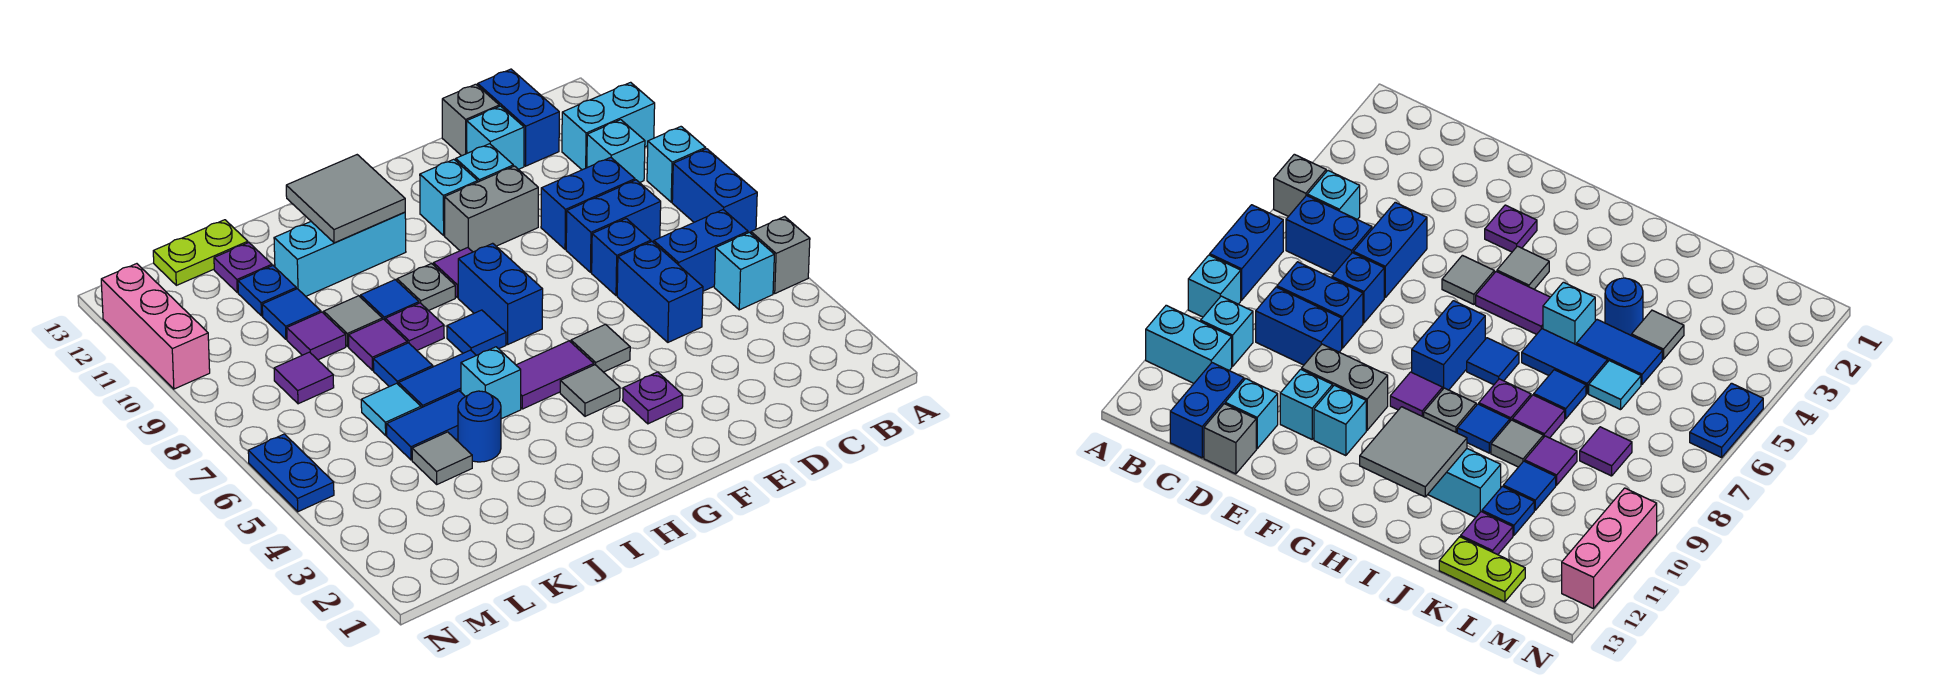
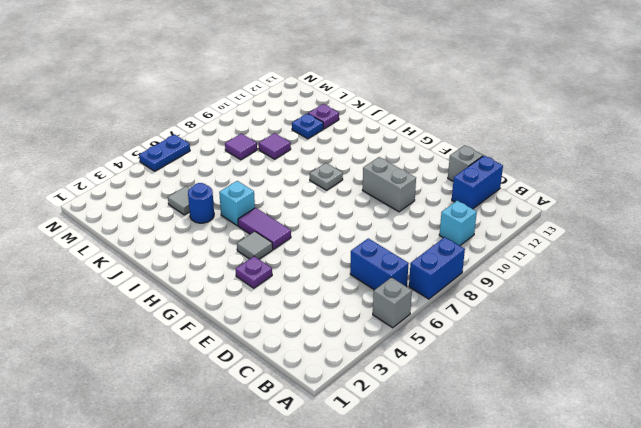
none -> cyan brick A9 level 1
none -> cyan brick A11:B11 level 1
none -> cyan brick B5 level 1
none -> blue brick C8:D8 level 1

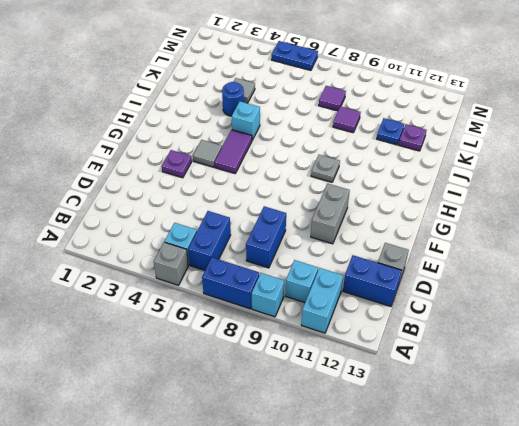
none -> blue brick C9:D9 level 1
none -> blue brick D5:D6 level 1
none -> blue brick D7 level 1
none -> cyan brick D12 level 1

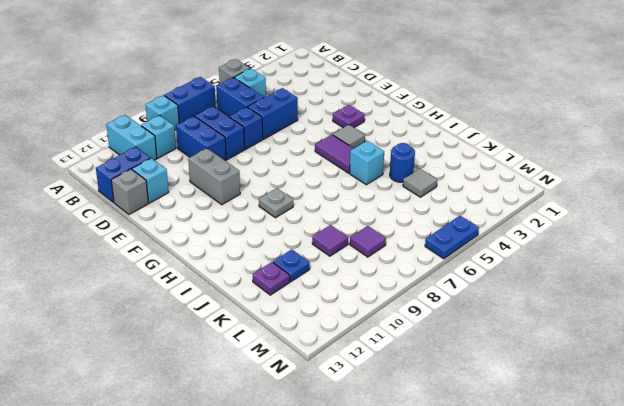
none -> cyan brick E11 level 1
none -> grey tile F5 level 1
none -> cyan brick F11 level 1
none -> blue brick G7:G8 level 1

